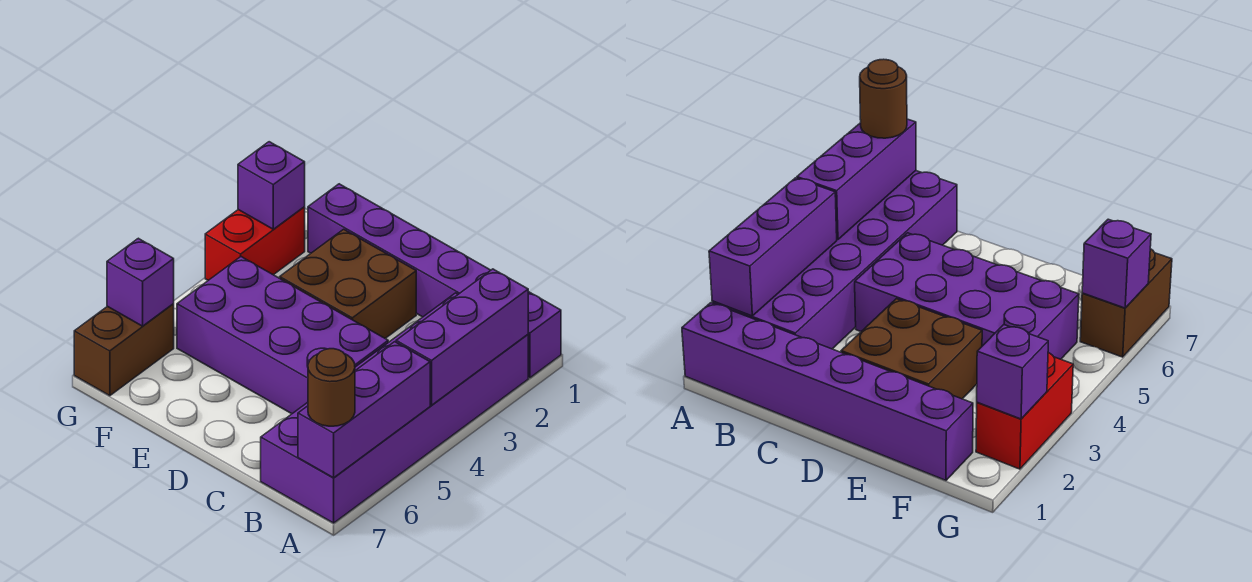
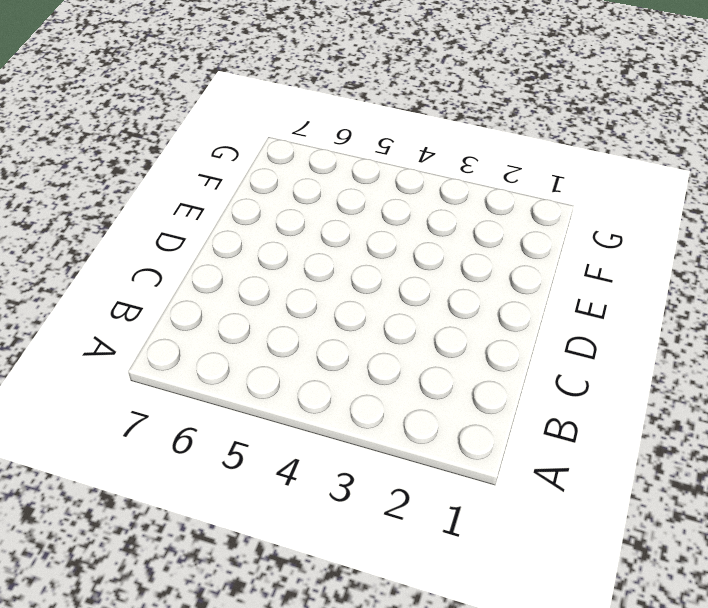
none -> purple brick A1:F1 level 1
none -> purple brick A2:B7 level 1

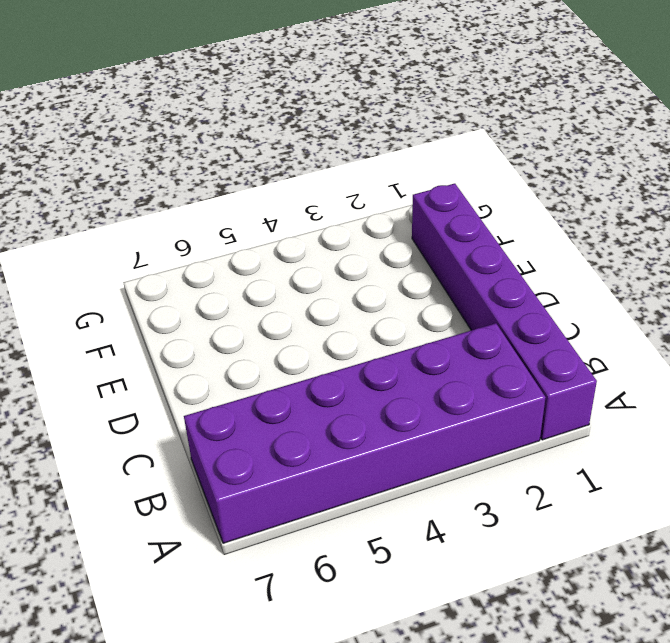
none -> purple brick C4:F5 level 1
none -> brown brick D2:E3 level 1

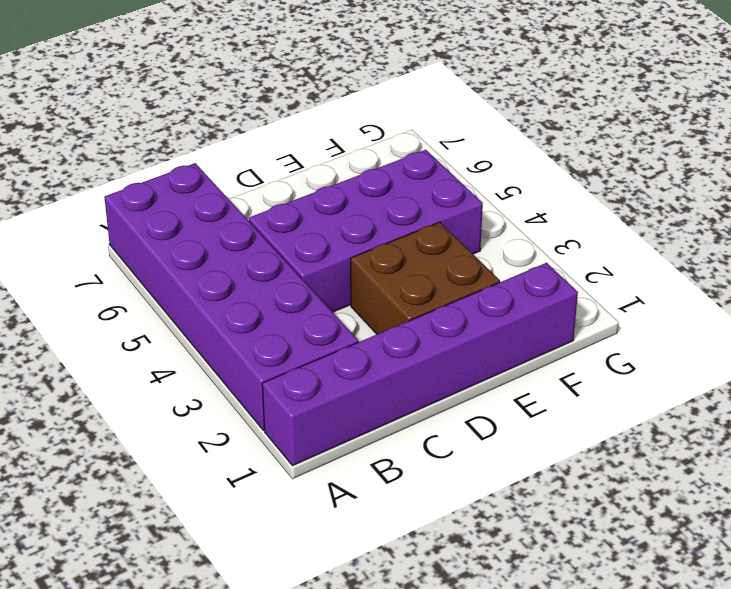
none -> red brick G2:G3 level 1
none -> brown brick G6:G7 level 1

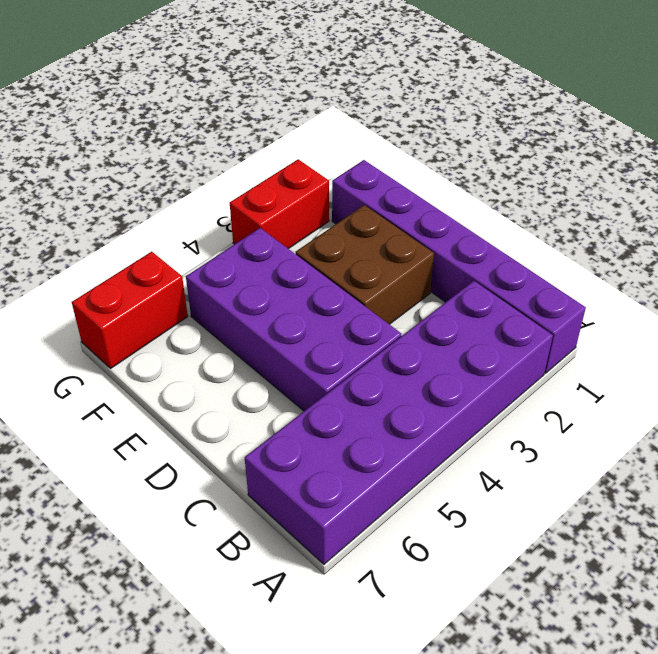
red brick G6:G7 level 1 -> brown brick G6:G7 level 1
none -> purple brick A2:A4 level 2
none -> purple brick A5:A7 level 2

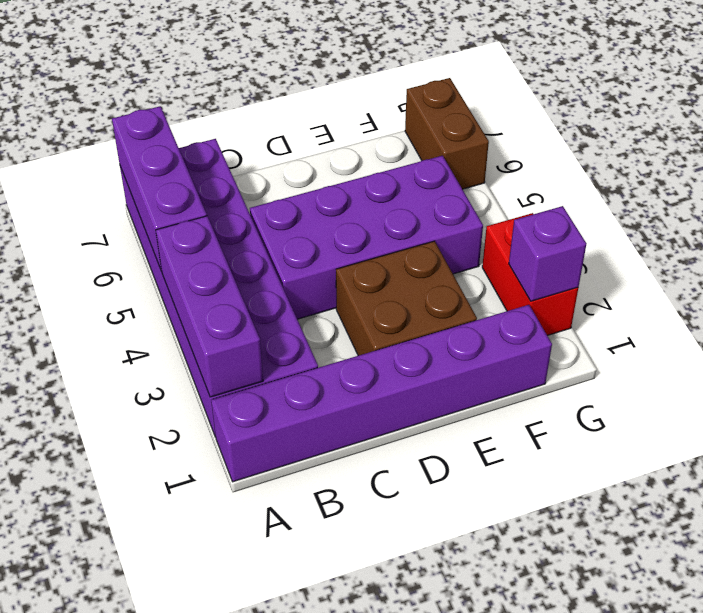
none -> purple brick G6 level 2
none -> brown round brick A7 level 3

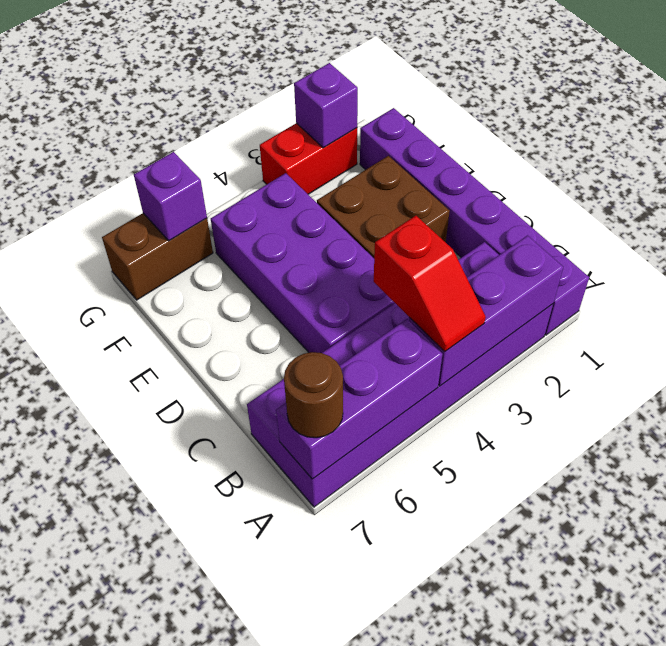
red slope A4:B4 level 3 top B -> none

